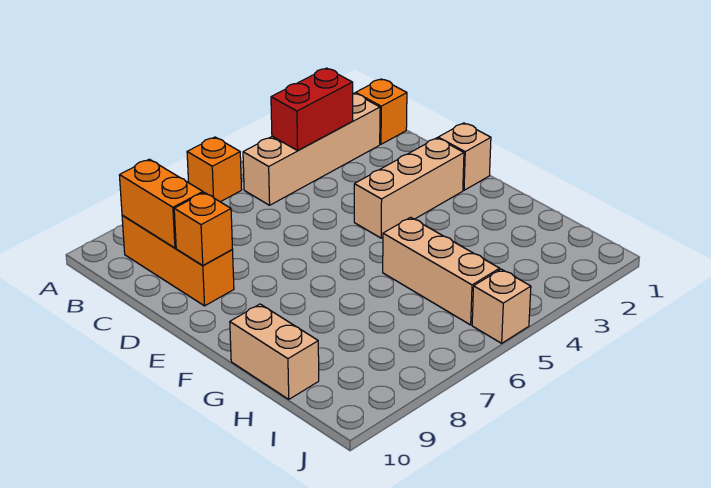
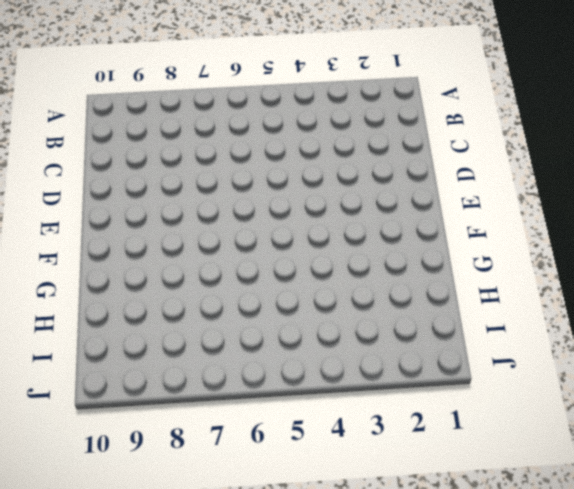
none -> orange brick A6 level 1
none -> orange brick B1 level 1
none -> tan brick B2:B5 level 1

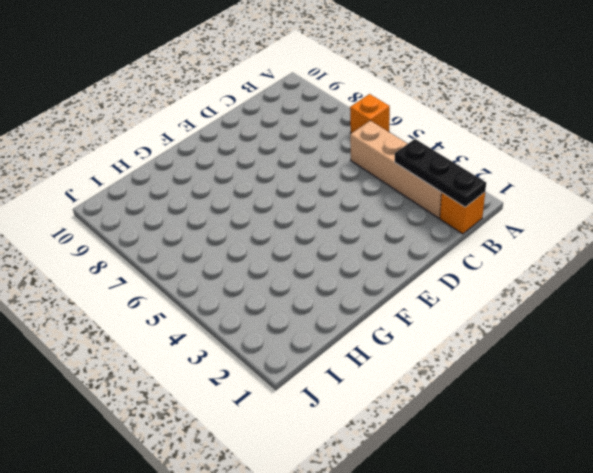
black plate B1:B3 level 2 -> red brick B3:B4 level 2
none -> orange brick B9:D9 level 1
none -> tan brick E1 level 1
none -> tan brick E2:E4 level 1

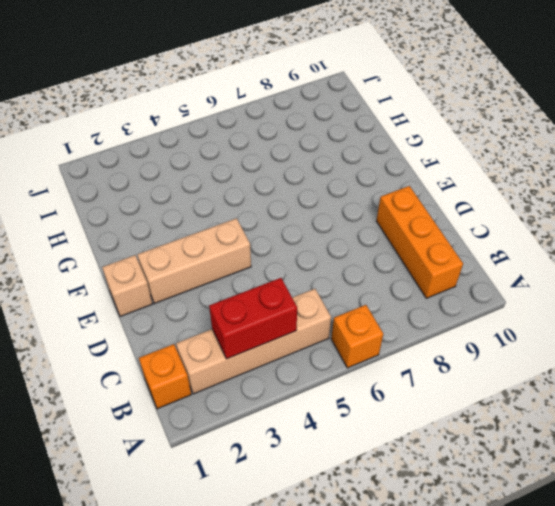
none -> tan brick G5:I5 level 1
none -> tan brick G10:H10 level 1
none -> tan brick J5 level 1

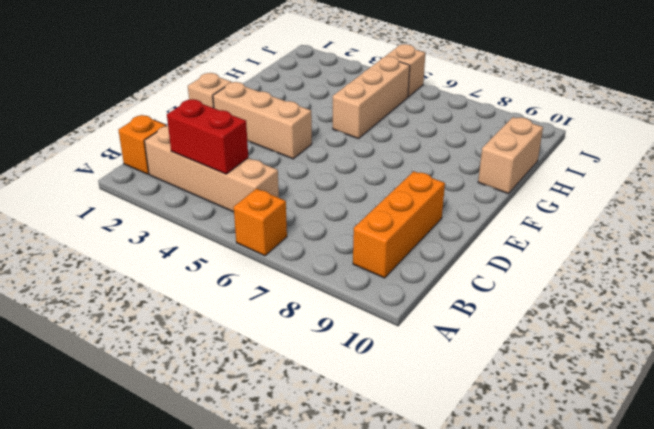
none -> orange brick B9:C9 level 2
none -> orange brick D9 level 2

